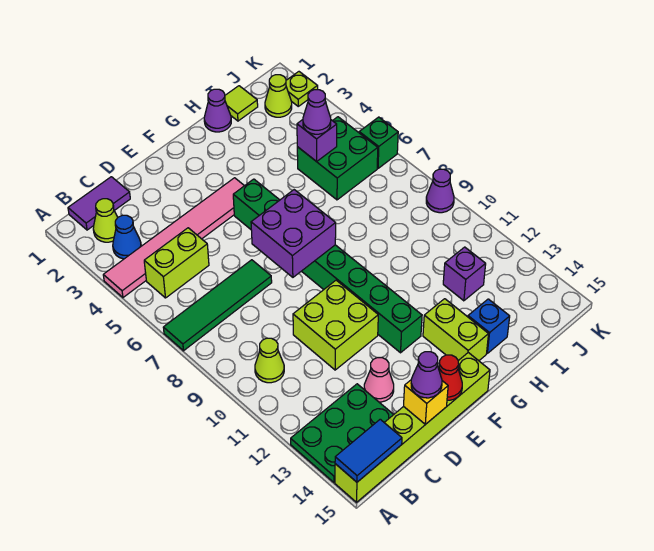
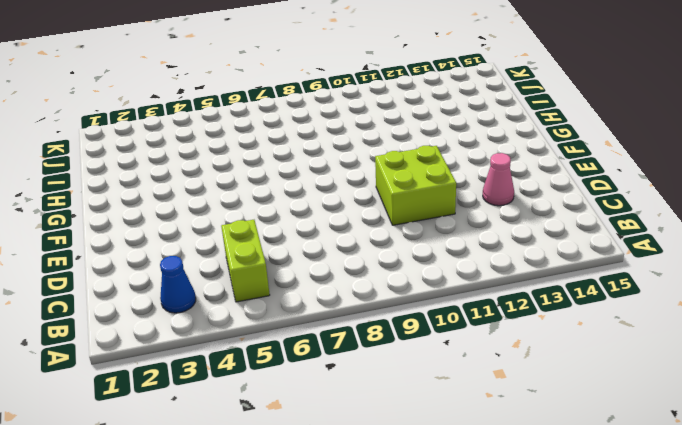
none -> pink tile A4:F4 level 1
none -> green tile A7:D7 level 1
none -> green plate A13:C14 level 1

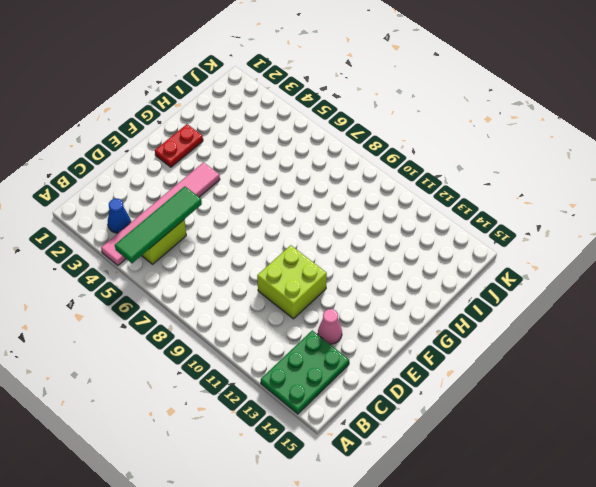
green tile A5:D5 level 2 -> green tile A7:D7 level 1
red plate F2:G2 level 1 -> none
none -> lime brick A15:F15 level 1
none -> purple tile B1:C1 level 1
none -> lime cone B2 level 1

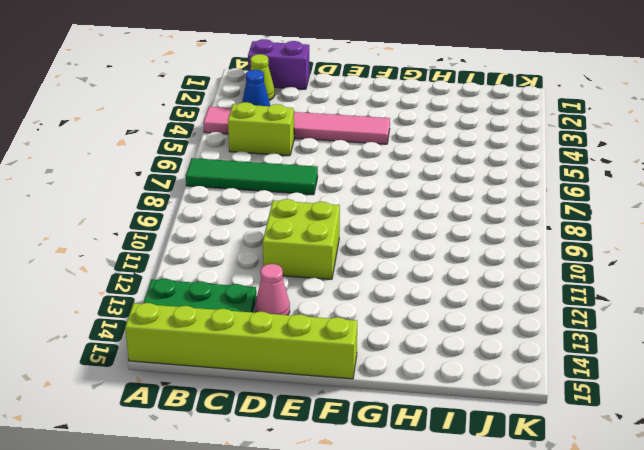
purple brick B1:C1 level 1 -> purple tile B1:C1 level 1
none -> lime cone B10 level 1
none -> green brick F5:F12 level 1
none -> lime brick G13:G14 level 1

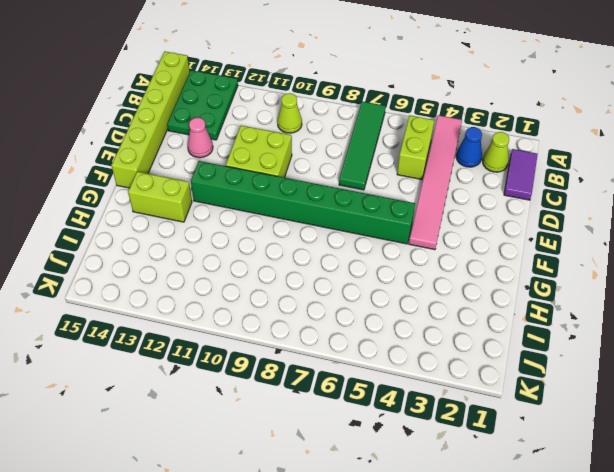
none -> purple cone H1 level 1
none -> blue brick H14 level 1
none -> lime tile I1 level 1

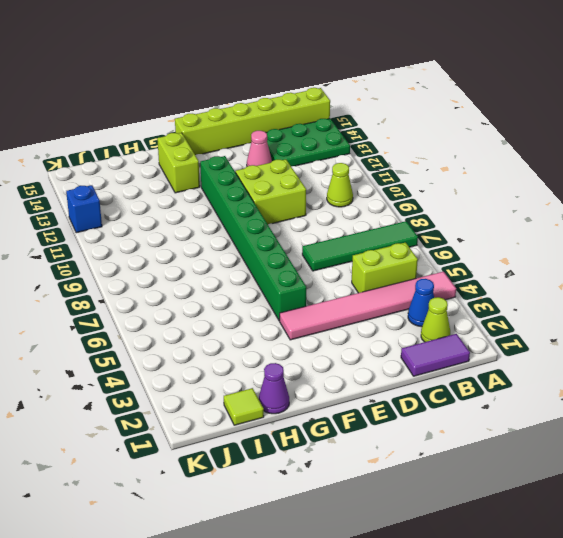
blue brick K12 level 1 -> blue brick H14 level 1
none -> green brick I5:J6 level 1
none -> purple brick I12 level 1
none -> lime cone J2 level 1

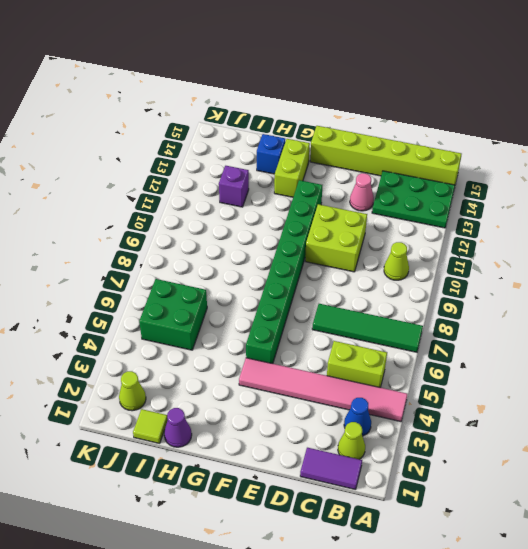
none -> lime plate K2 level 1
none -> green brick K6 level 1
none -> purple cone K9 level 1

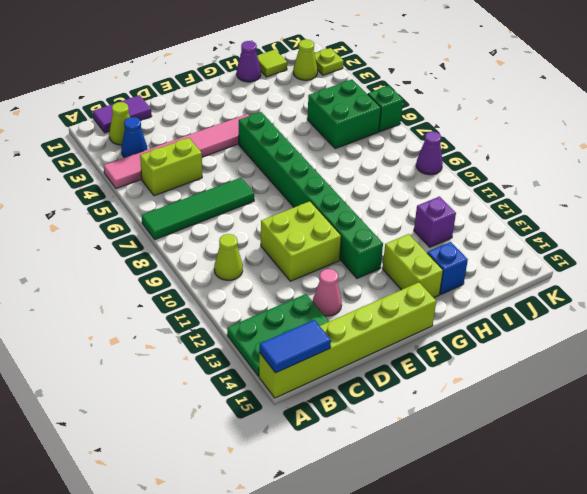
none -> yellow brick D15 level 2
none -> purple brick E7:F8 level 2
none -> red cone E15 level 2

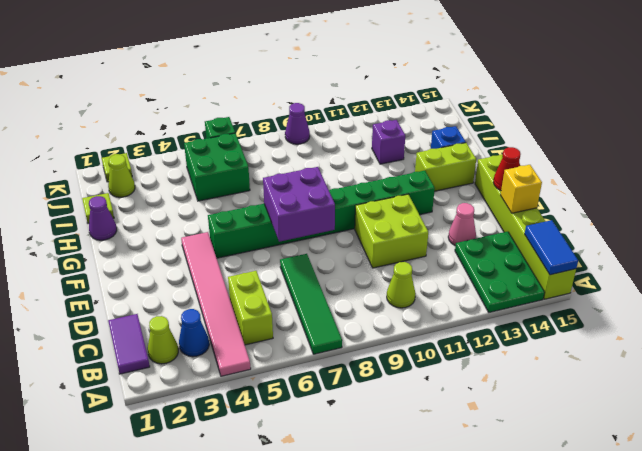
none -> purple brick I5 level 2
none -> purple cone D15 level 3
none -> purple cone I5 level 3

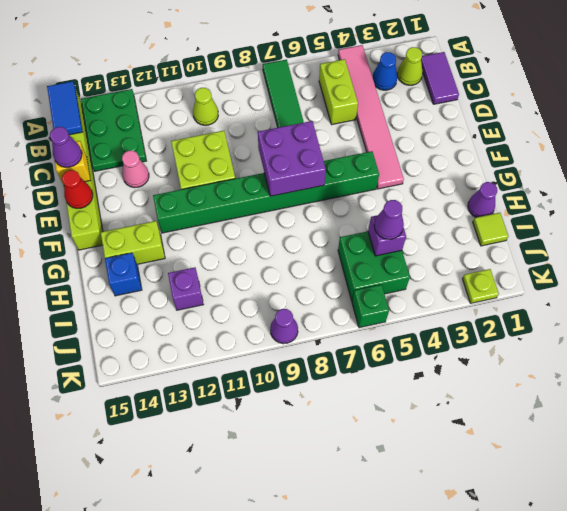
none -> lime cone J2 level 1

